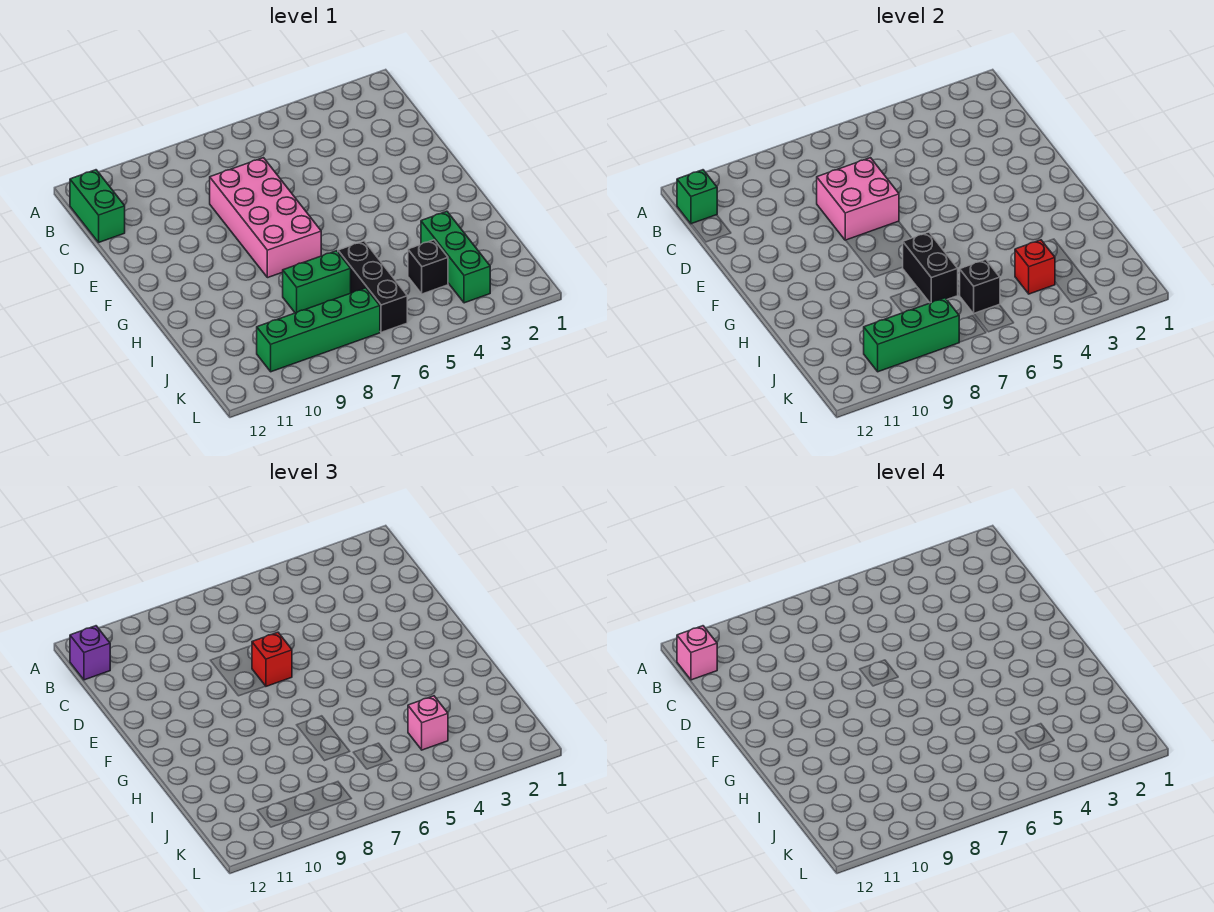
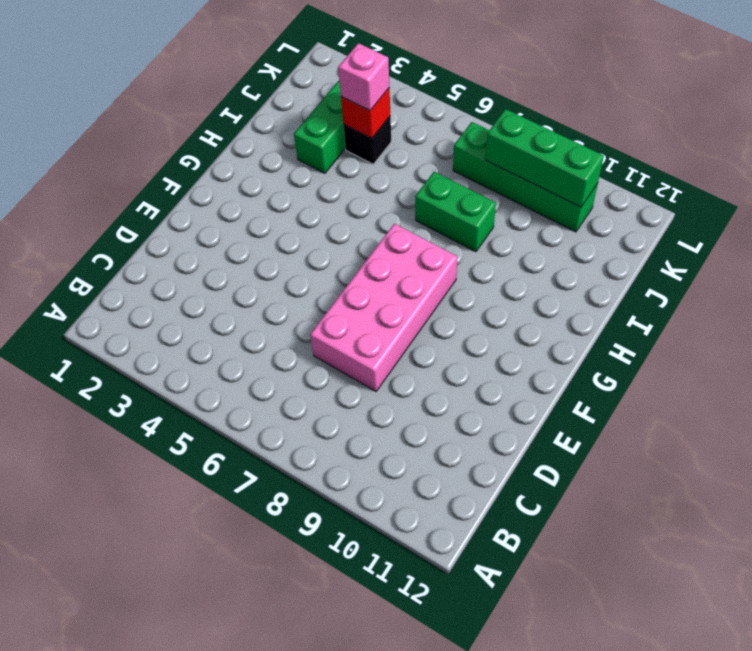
none -> green brick B12:C12 level 1
none -> black brick I6:K6 level 1
none -> green brick B12 level 2

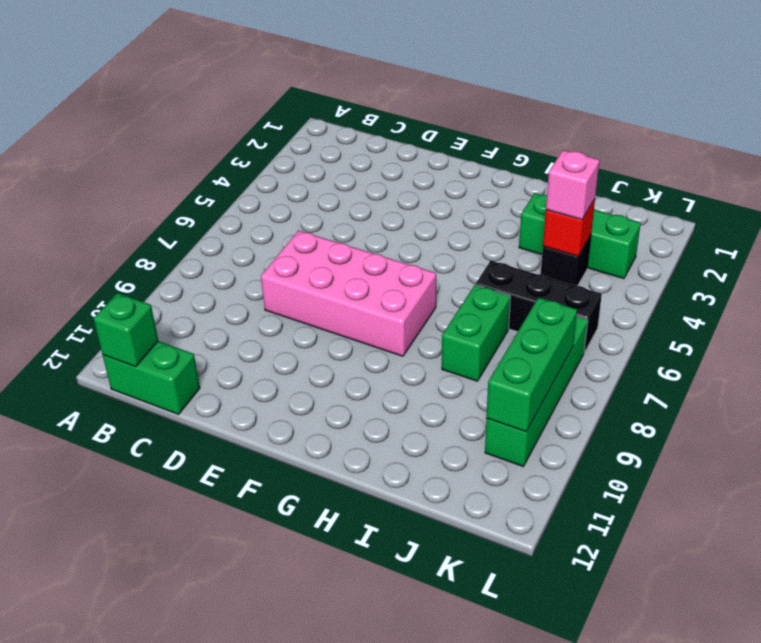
none -> pink brick D7:E8 level 2
none -> black brick H7:I7 level 2
none -> black brick J6 level 2

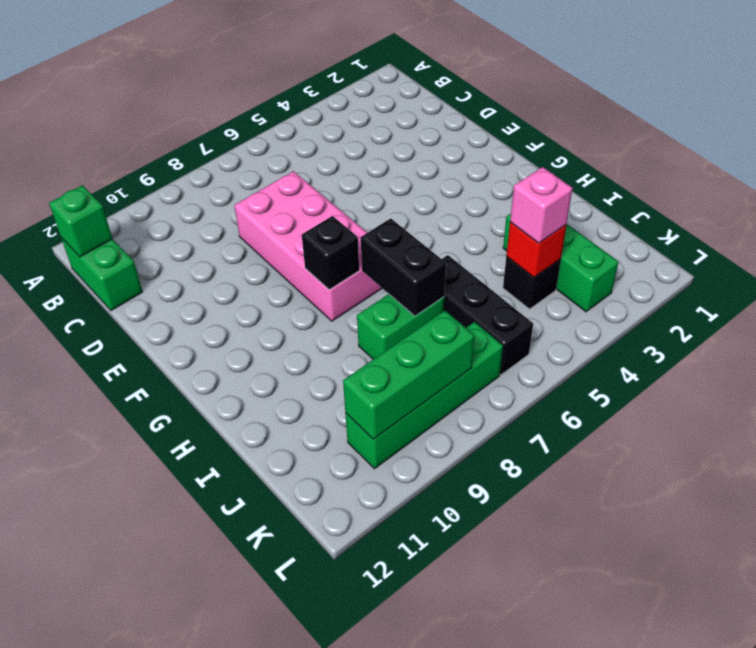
black brick G8 level 2 -> black brick J6 level 2
none -> pink brick D7:E8 level 2
none -> purple brick B12 level 3
none -> red brick E7 level 3

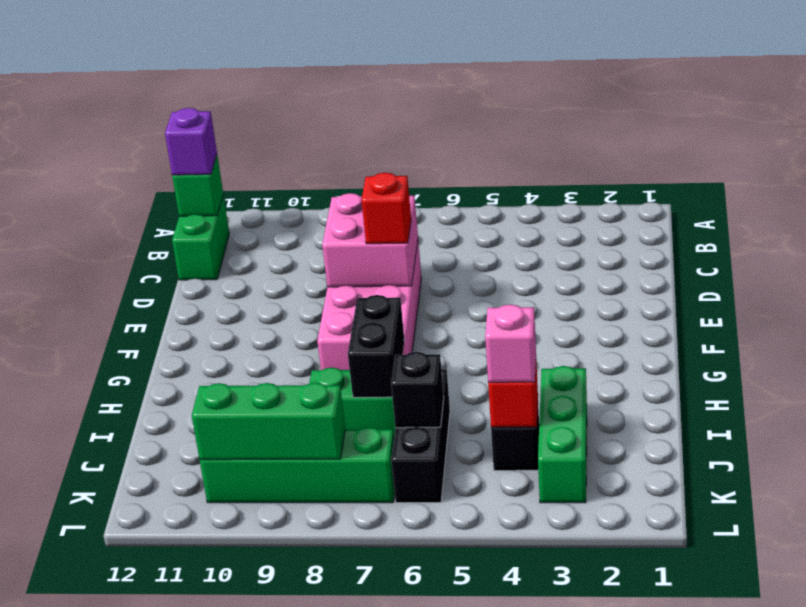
none -> pink brick B12 level 4

